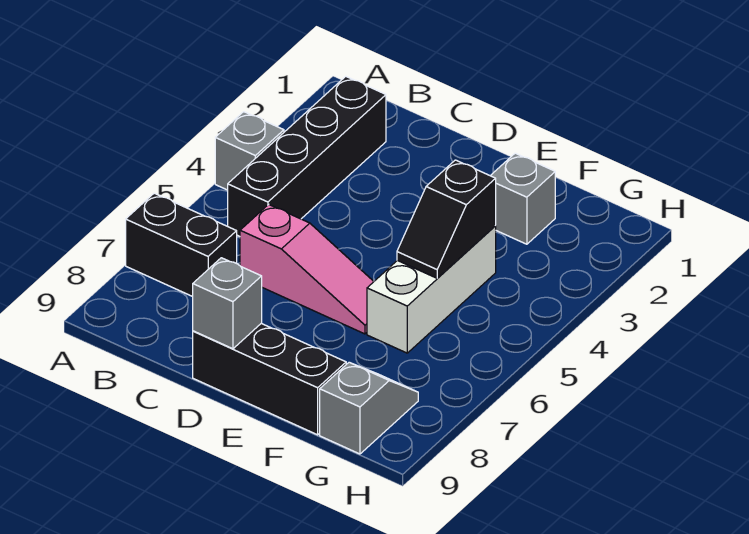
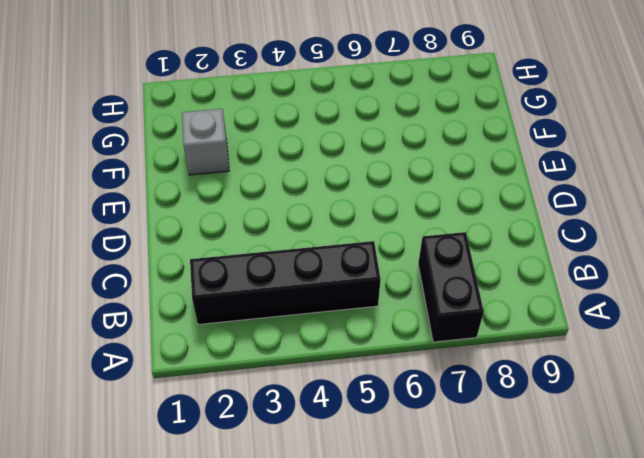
none -> grey brick A4 level 1
none -> pink slope C6:E6 level 1 top C

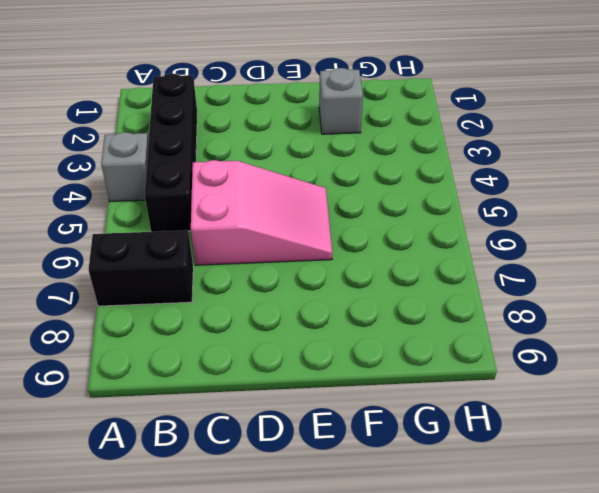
pink slope C5:E6 level 1 top C -> pink slope C6:E6 level 1 top C
none -> black brick D9:F9 level 1
none -> white brick F4:F6 level 1

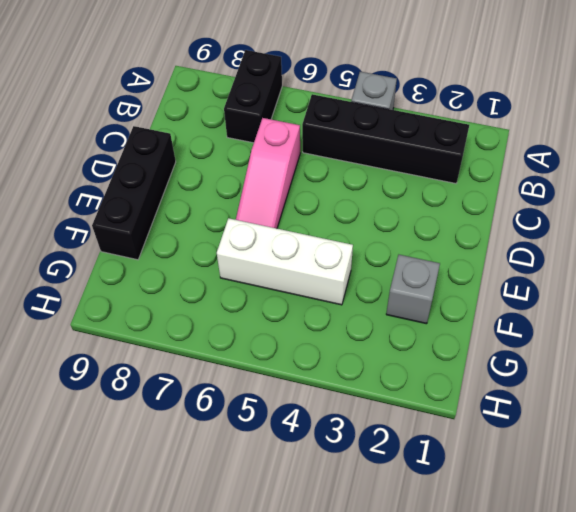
none -> grey slope G8:G9 level 1 top 9
none -> grey brick D9 level 2

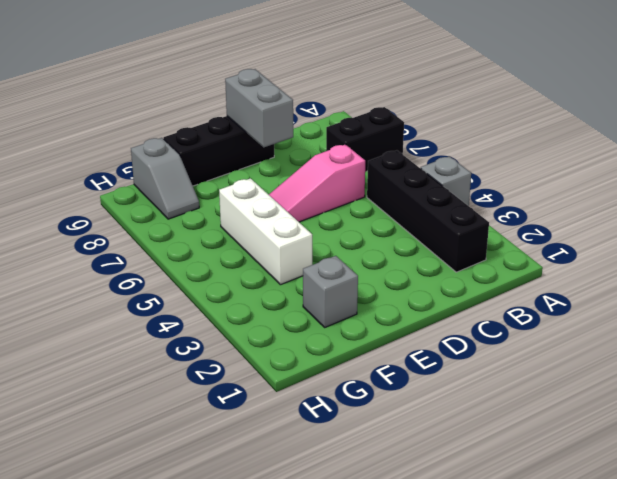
grey brick D8:D9 level 2 -> grey brick D9 level 2
none -> black slope F4:F5 level 2 top 4

